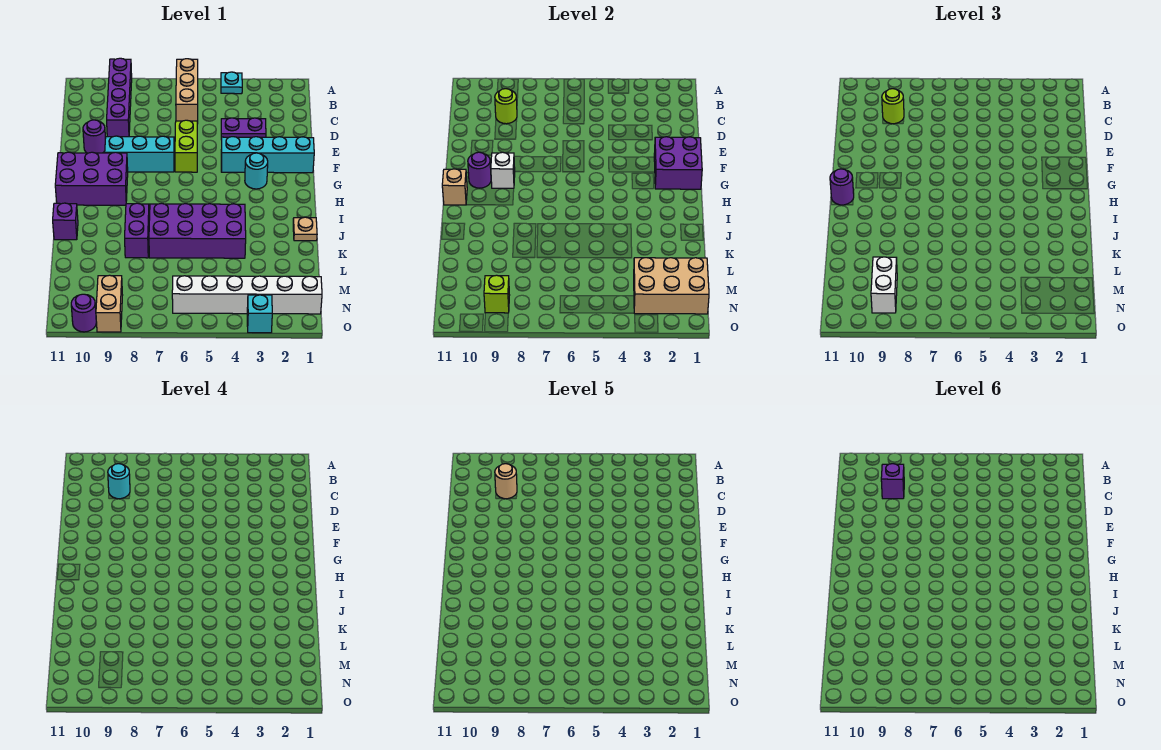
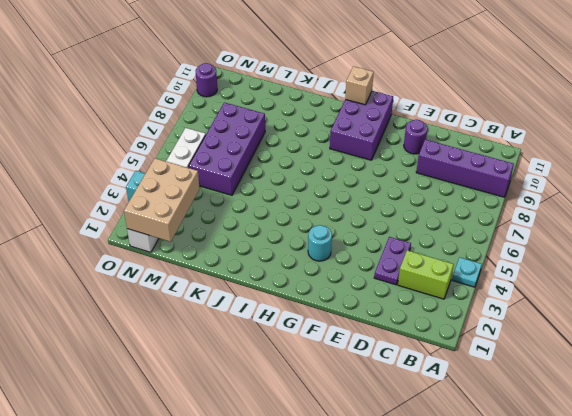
lime brick B3:C3 level 1 -> lime brick E6:F6 level 1
purple brick L5:M8 level 1 -> purple brick J4:K7 level 1
none -> tan brick A6:C6 level 1
none -> cyan brick F1:F4 level 1
none -> cyan brick F7:F9 level 1
none -> tan plate J1 level 1

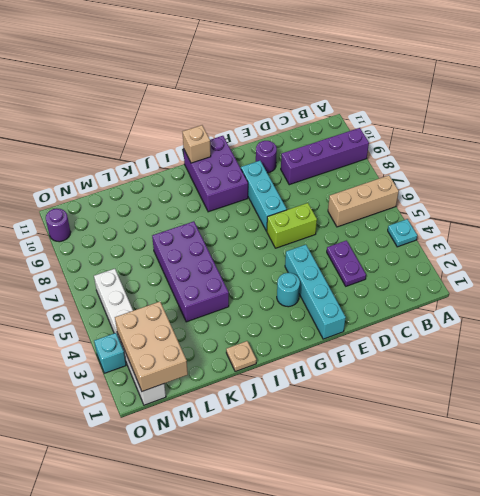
none -> purple brick J8:K8 level 1
none -> purple brick J11 level 1
none -> tan brick N9:O9 level 1
none -> lime round brick C9 level 2

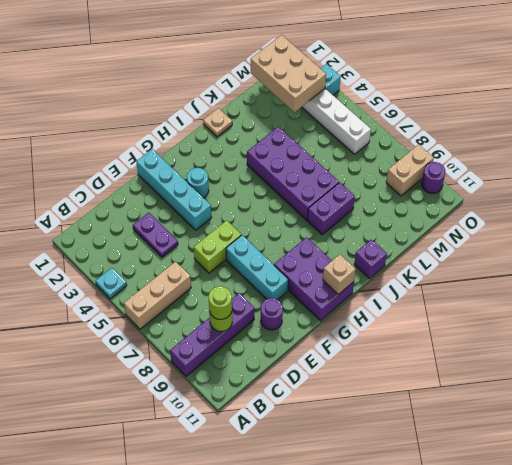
none -> purple brick F1:G2 level 2
none -> white brick G9 level 2
none -> purple round brick G10 level 2
none -> lime brick N9 level 2

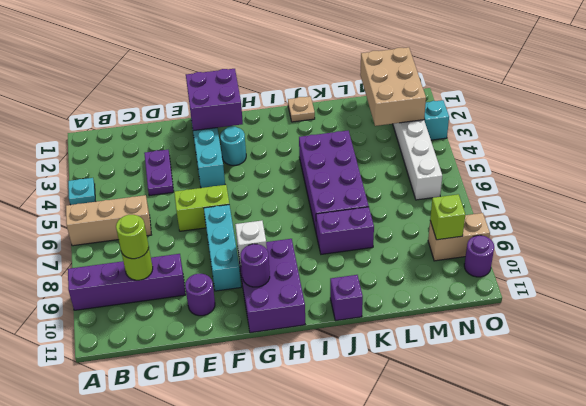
none -> tan brick H11 level 2
none -> purple round brick H11 level 3
none -> white brick M9:N9 level 3
none -> cyan round brick C9 level 4

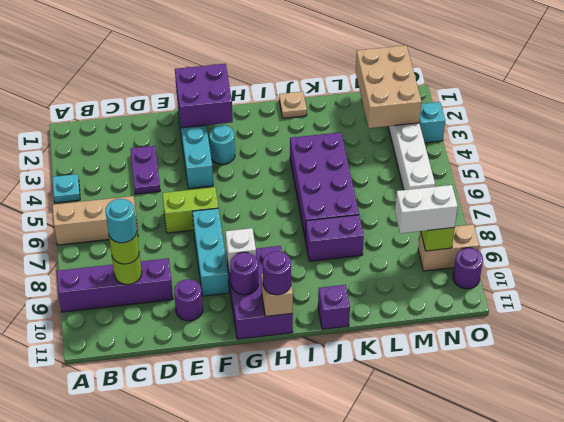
none -> tan round brick C9 level 5
none -> purple brick C9 level 6

